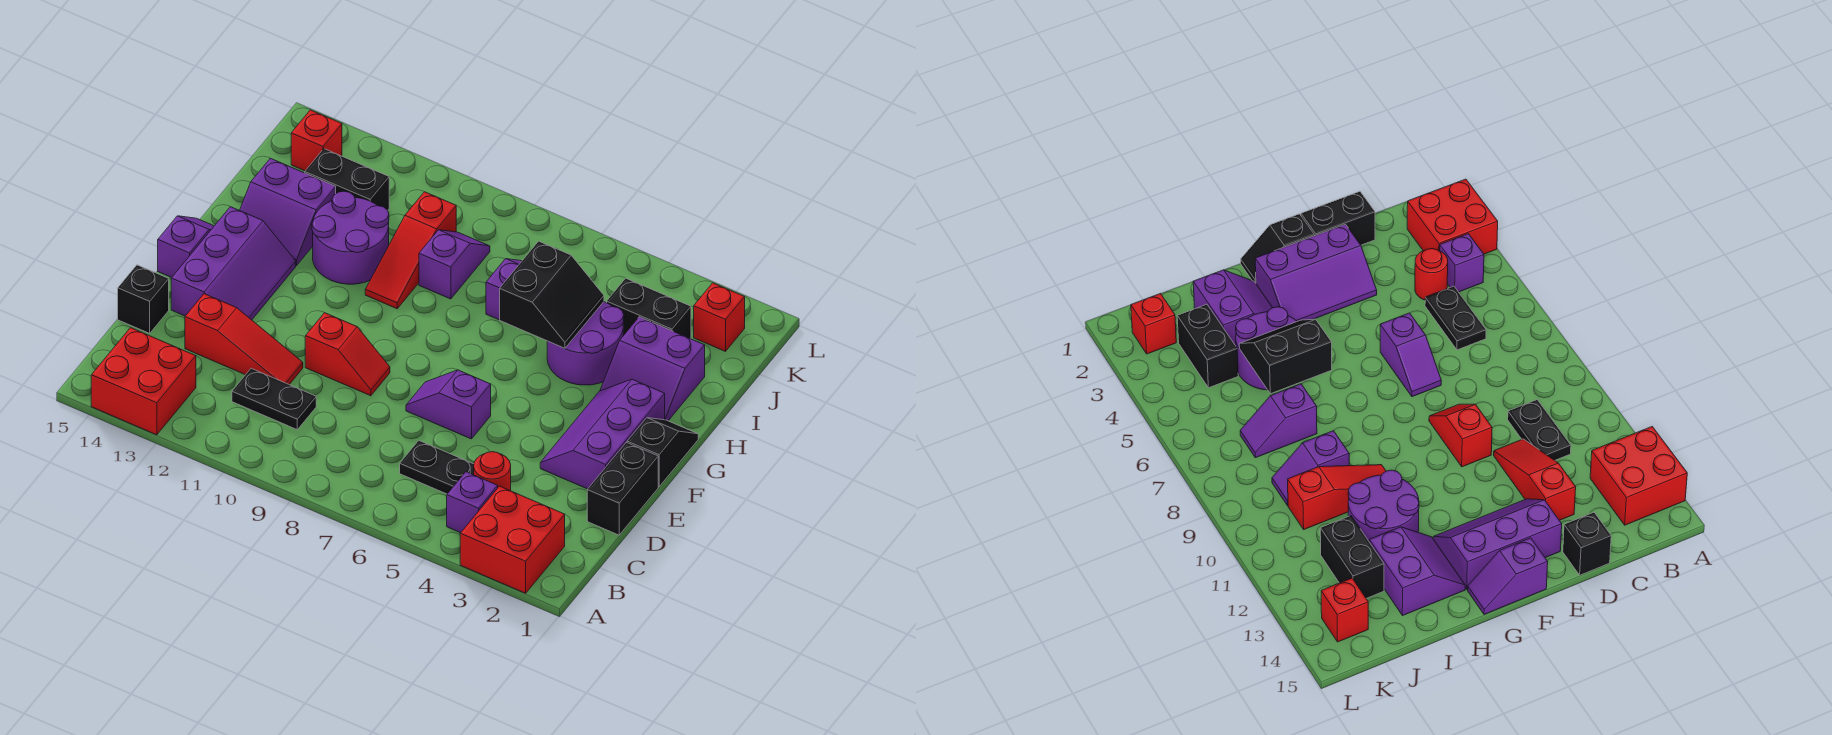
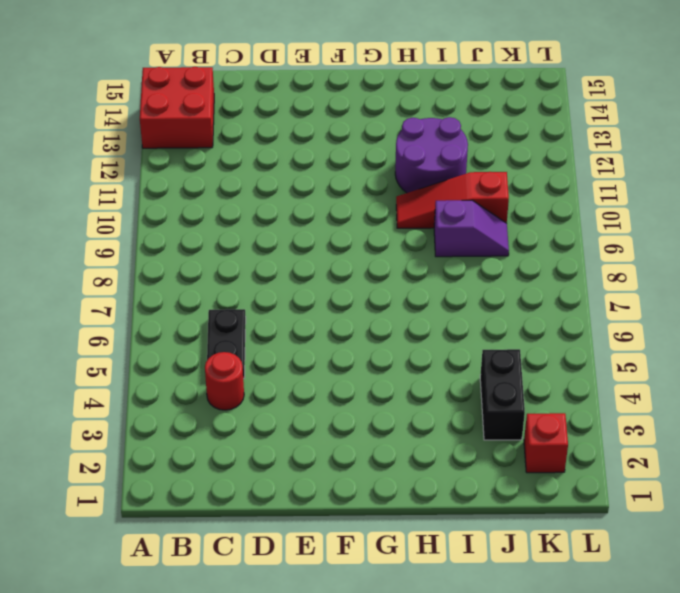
none -> red brick A2:B3 level 1
none -> purple brick B4 level 1
none -> black plate C10:C11 level 1

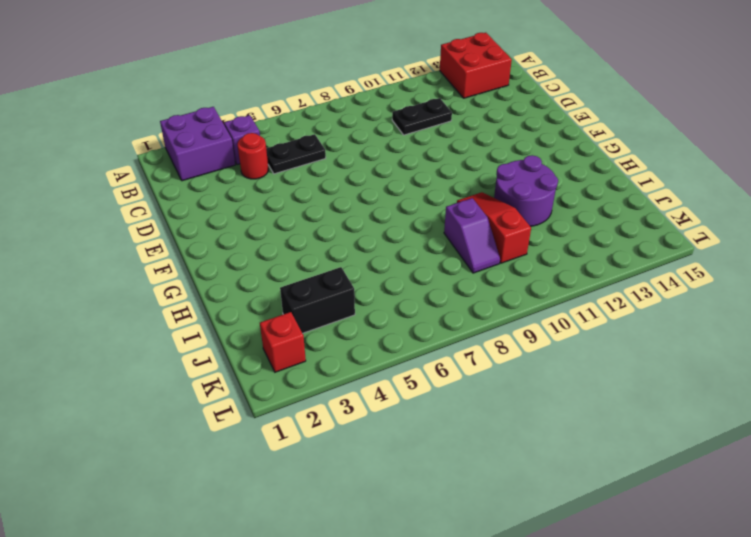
purple brick A2:B3 level 1 -> red brick A2:B3 level 1
none -> black brick D1:E1 level 1
none -> red slope D11:D13 level 1 top 13
none -> black brick D15 level 1

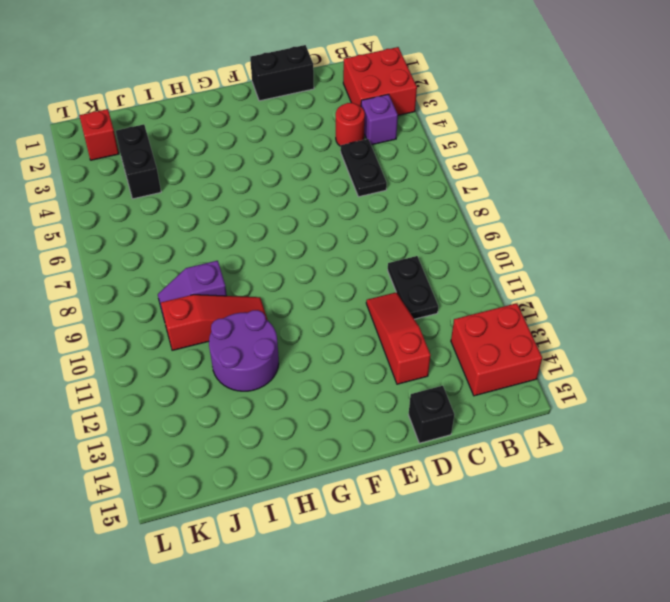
none -> purple slope E2:G3 level 1 top 2
none -> purple slope E6:E7 level 1 top 6
none -> red slope E9:E10 level 1 top 10

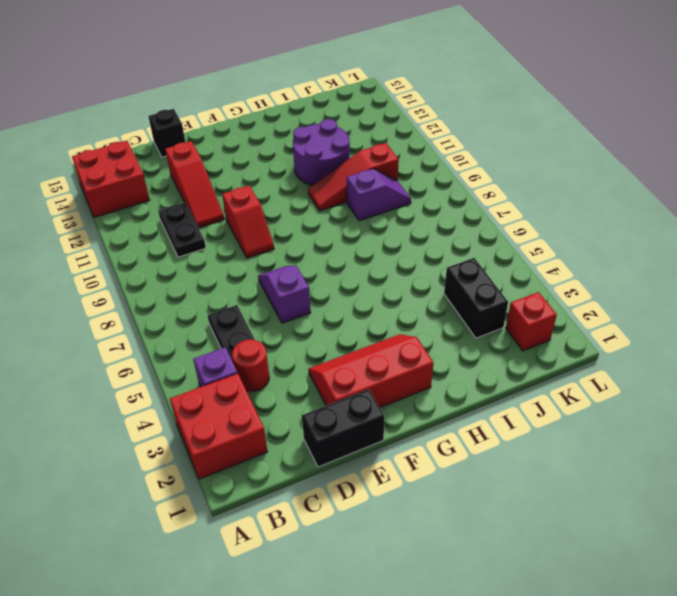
red slope E2:G3 level 1 top 2 -> purple slope E2:G3 level 1 top 2
none -> purple slope E13:G14 level 1 top 14
none -> black slope F1:G1 level 1 top F
none -> purple slope F15:G15 level 1 top F

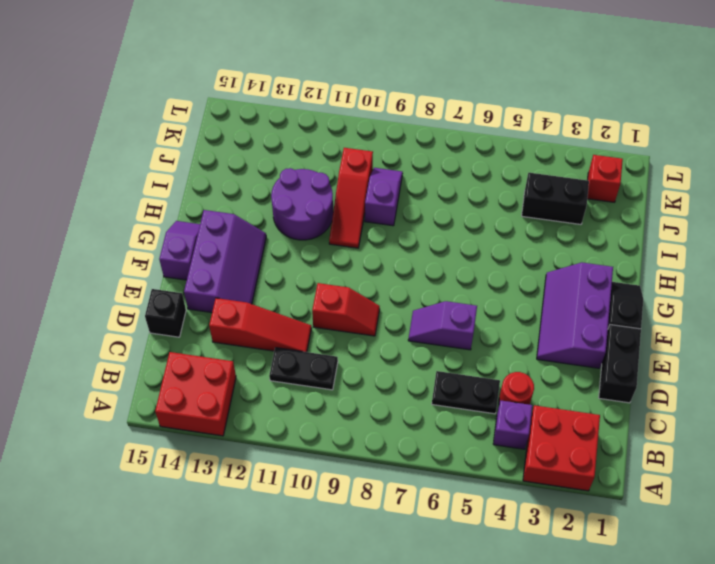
none -> purple slope H2:I3 level 1 top I
none -> purple round brick H4:I5 level 1
none -> purple slope H13:I14 level 1 top I

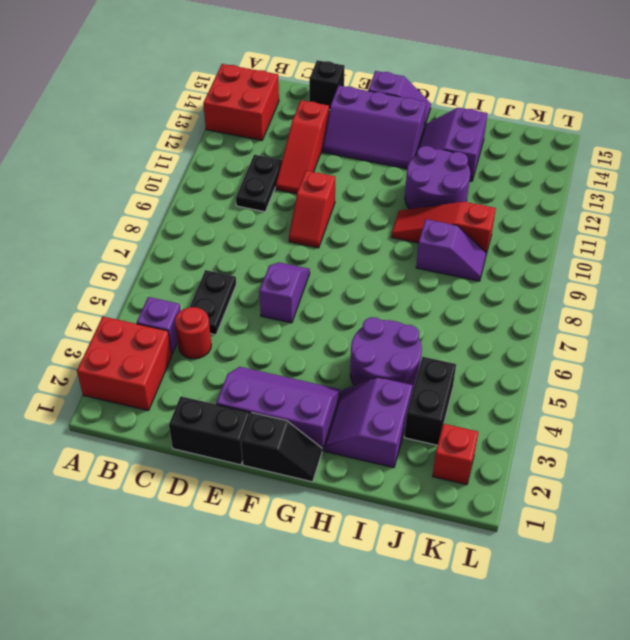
none -> purple slope I7:J7 level 1 top I
none -> black brick J12:J13 level 1
none -> red brick K14 level 1

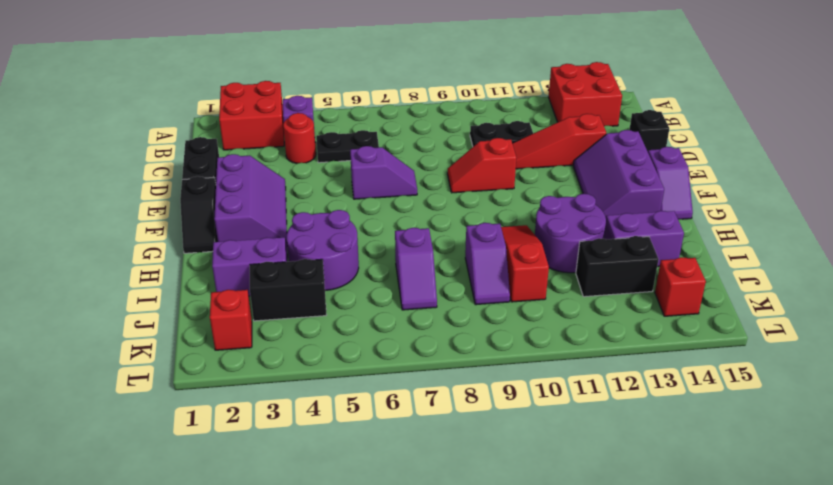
none -> black slope H5:I6 level 2 top 6

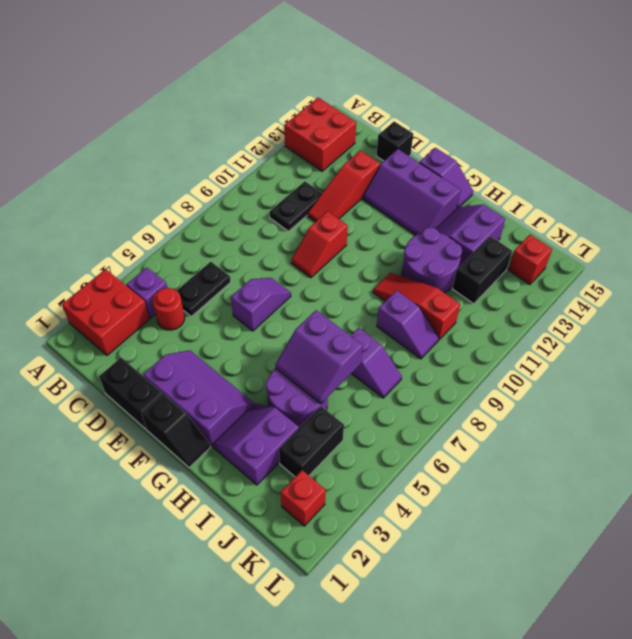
purple slope H5:I6 level 2 top 6 -> black slope H5:I6 level 2 top 6

